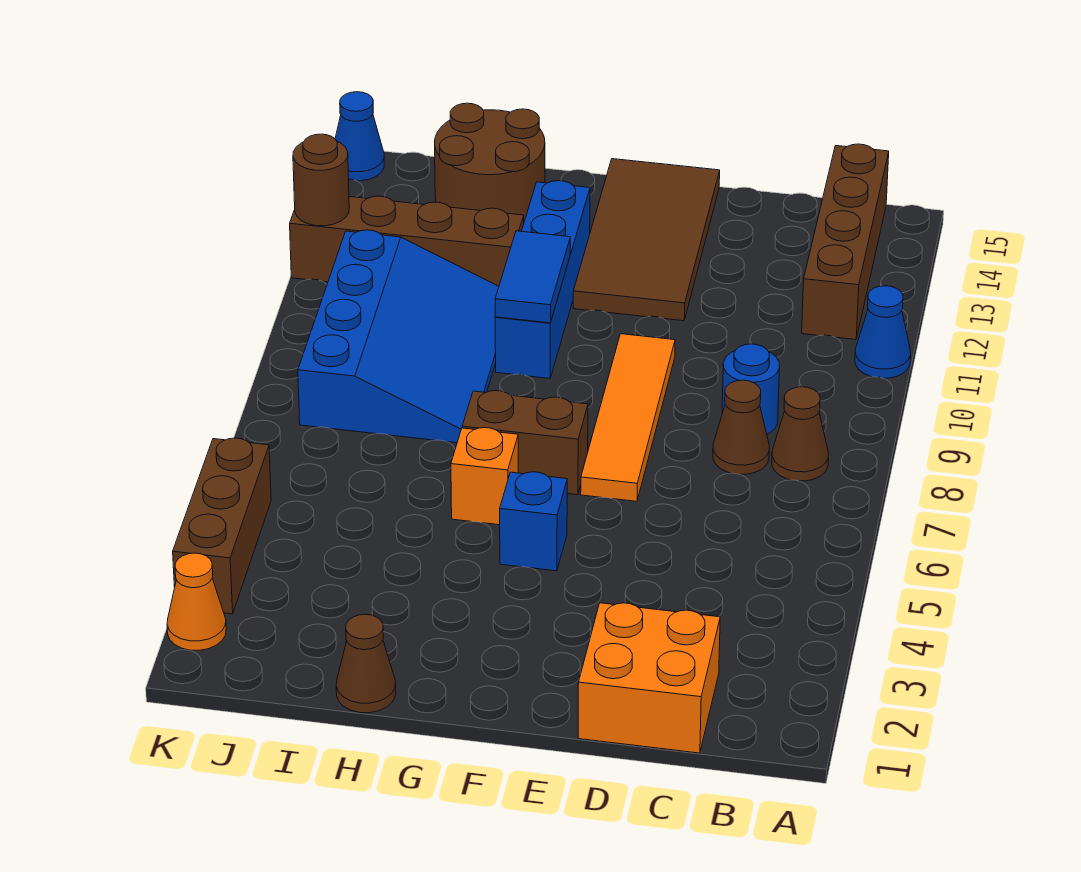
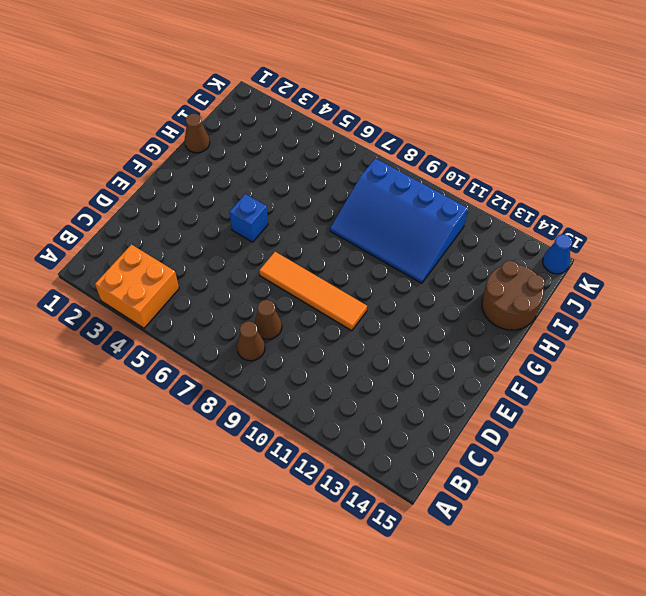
orange brick A3:B4 level 1 -> orange brick C1:D2 level 1
none -> blue cone A11 level 1
none -> brown brick B12:B15 level 1
none -> blue round brick C9 level 1

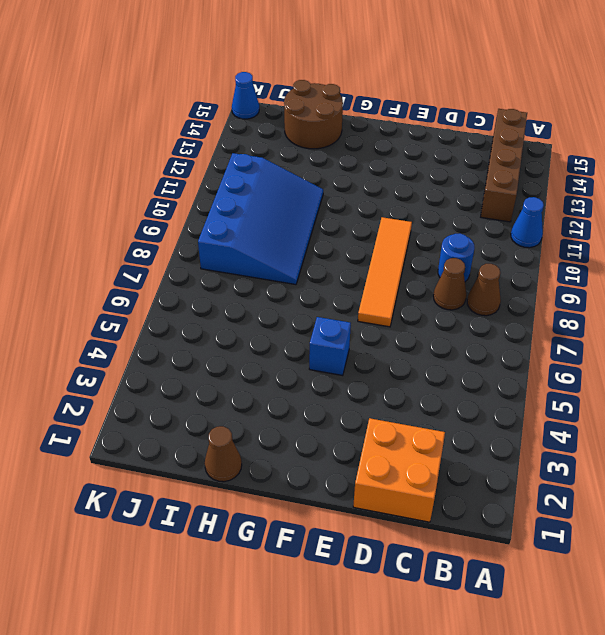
none -> brown tile E12:F15 level 1
none -> brown brick F7:G7 level 1
none -> orange brick G6 level 1

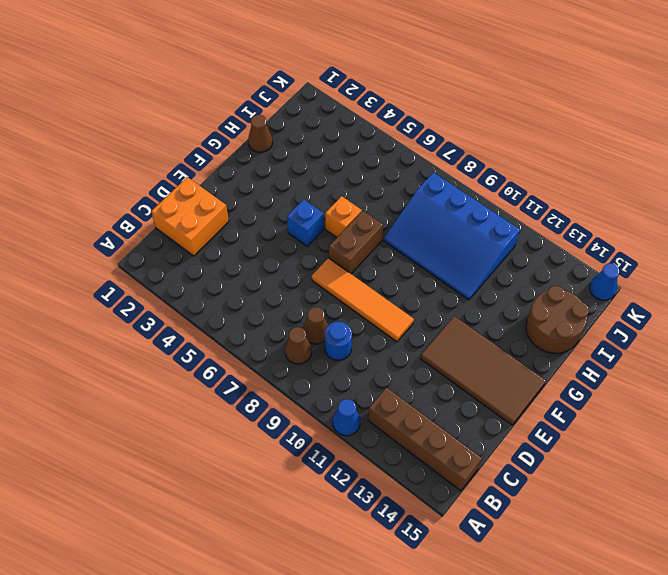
none -> blue brick G10:G13 level 1
none -> brown brick H12:K12 level 1
none -> orange cone K2 level 1

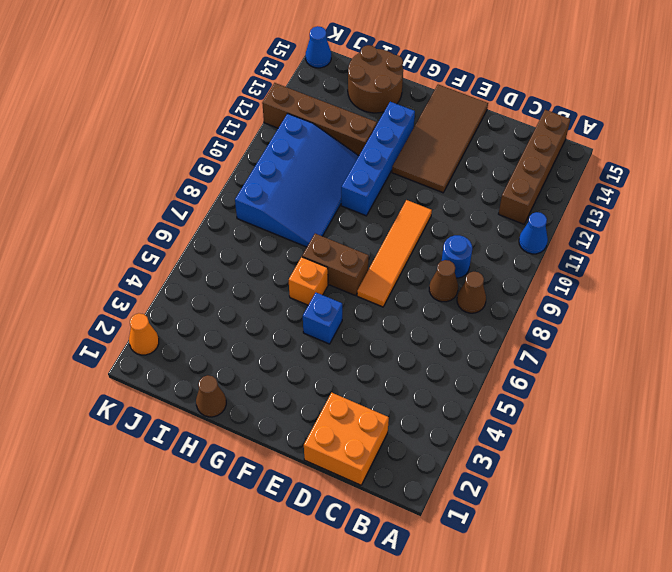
none -> brown brick K3:K5 level 1
none -> blue tile G10:G11 level 2
none -> brown round brick K12 level 2

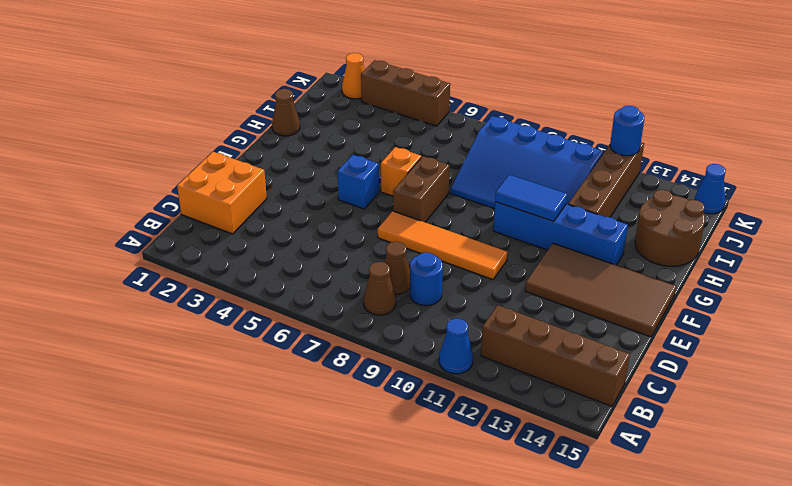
blue round brick K12 level 2 -> brown round brick K12 level 2

